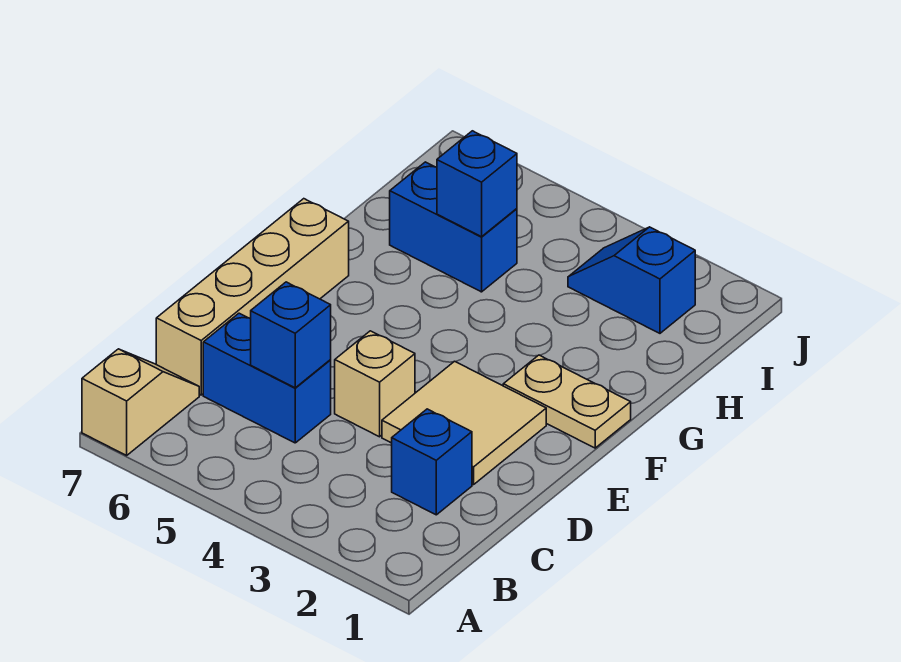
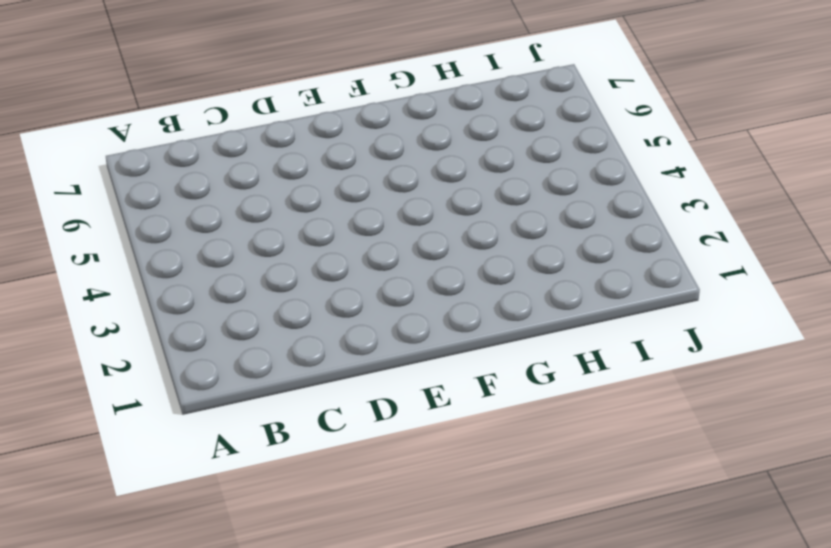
none -> tan slope A7:B7 level 1 top A
none -> blue brick C2 level 1

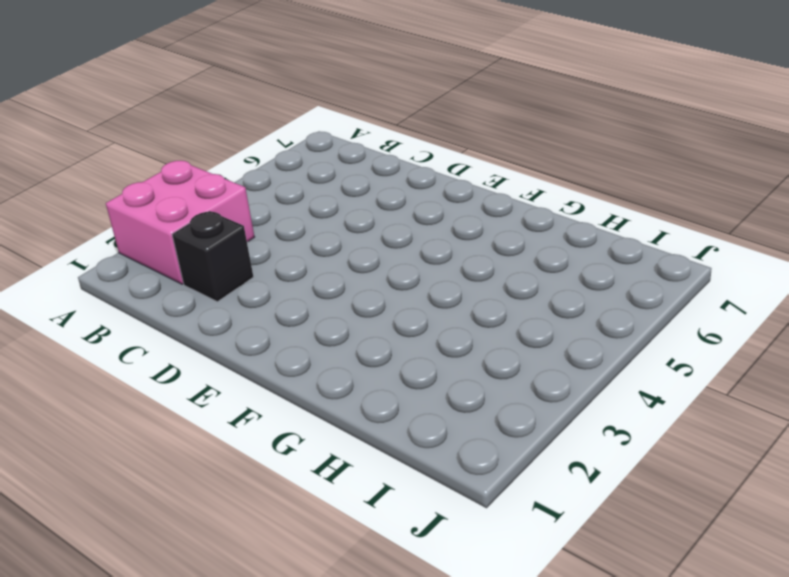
pink brick A2:B3 level 1 -> none
black brick C2 level 1 -> blue brick C2 level 1
none -> tan slope A7:B7 level 1 top A
none -> blue brick C5:C6 level 1

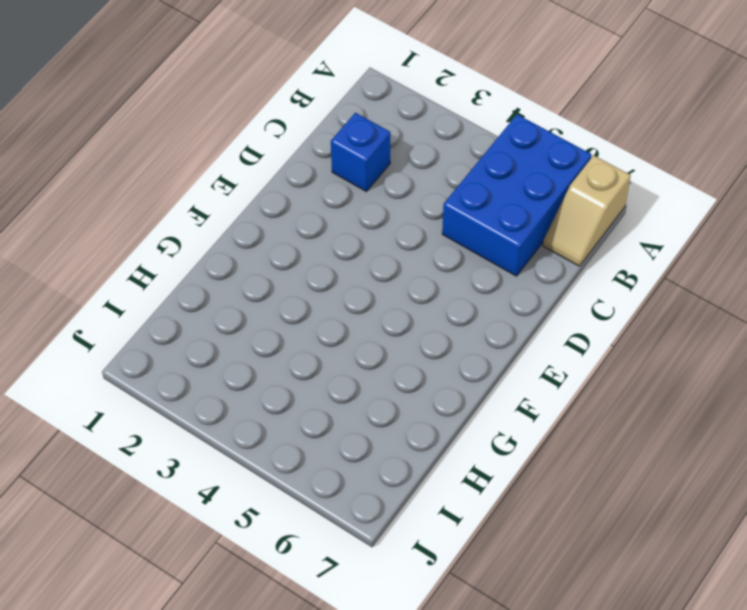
blue brick A5:C6 level 1 -> blue brick C5:C6 level 1
none -> tan brick C7:F7 level 1
none -> tan tile D2:E3 level 1

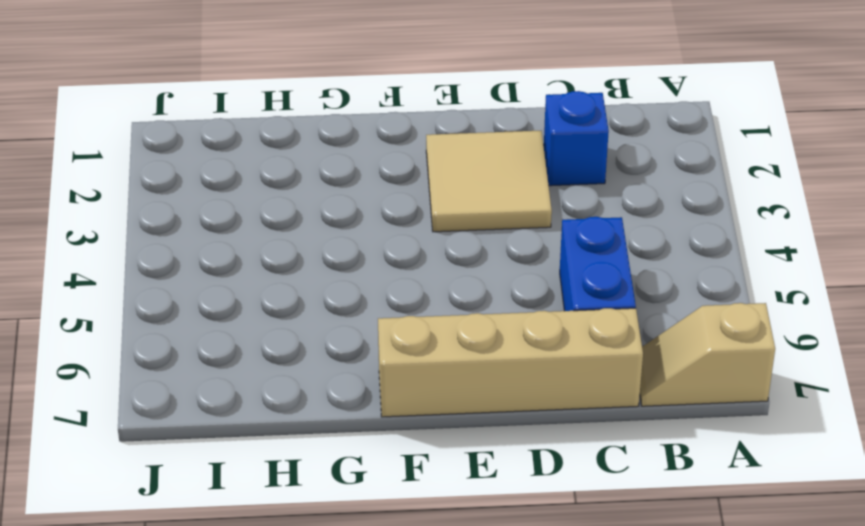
none -> tan brick D4 level 1
none -> tan plate F1:F2 level 1

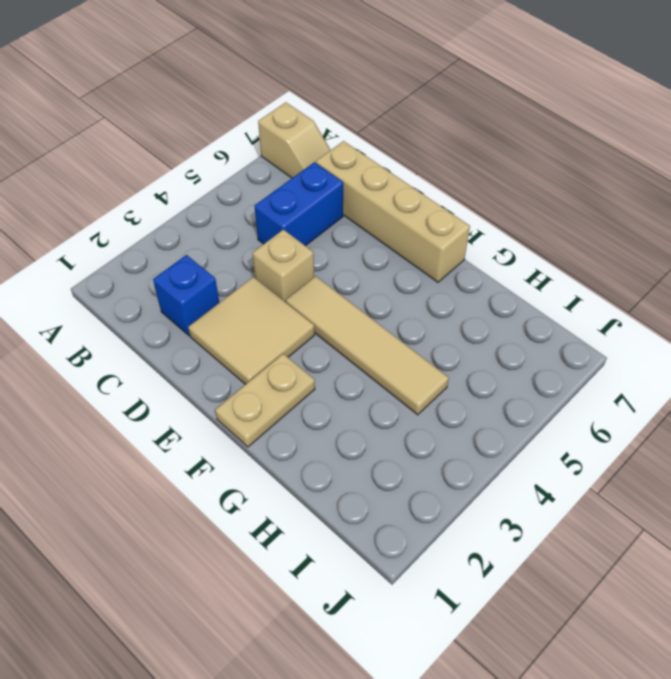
tan tile E4:H4 level 1 -> none
none -> blue brick H5:H6 level 1
none -> blue slope I2:I3 level 1 top 2

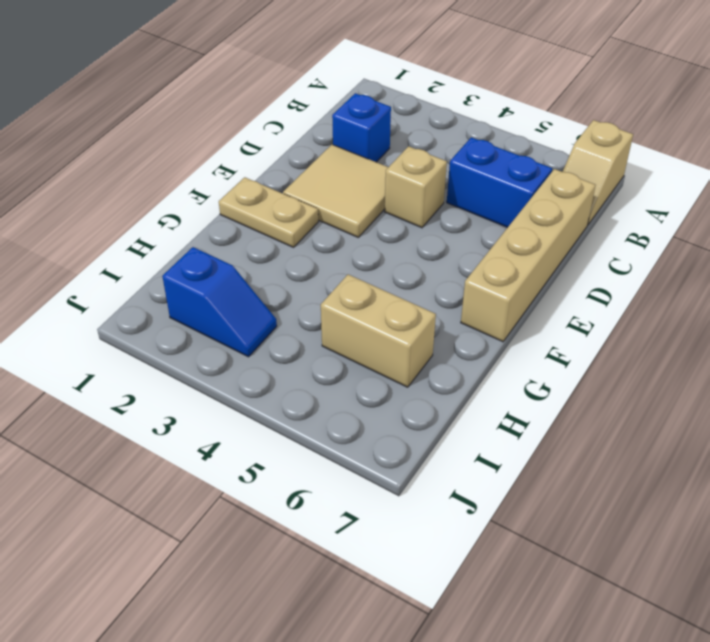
tan brick H5:H6 level 1 -> blue brick H5:H6 level 1
none -> blue brick C5 level 2
none -> blue brick H5 level 2

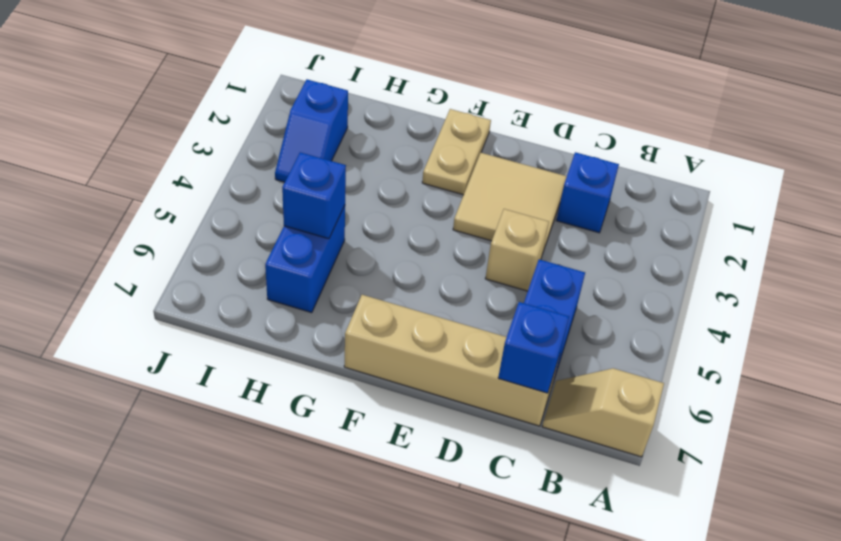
blue brick C7 level 2 -> blue brick C5 level 2

